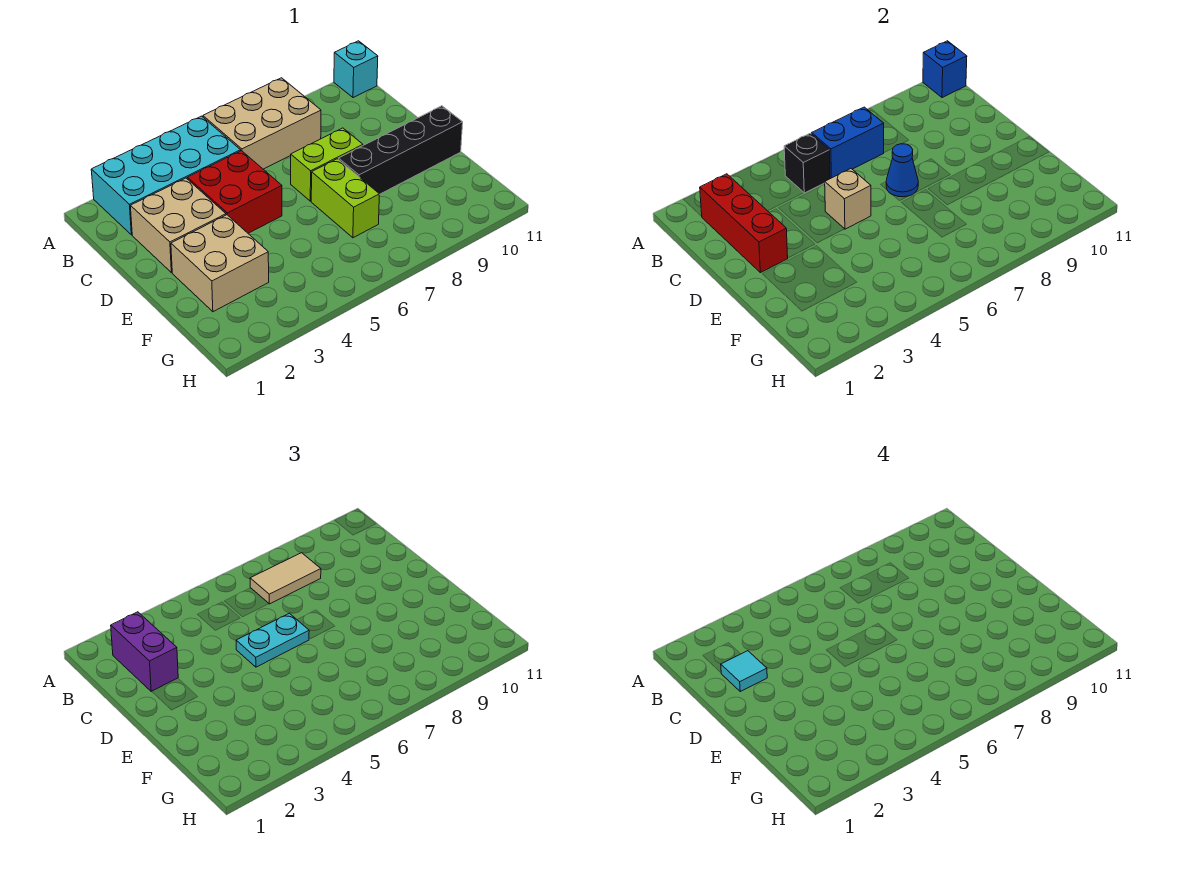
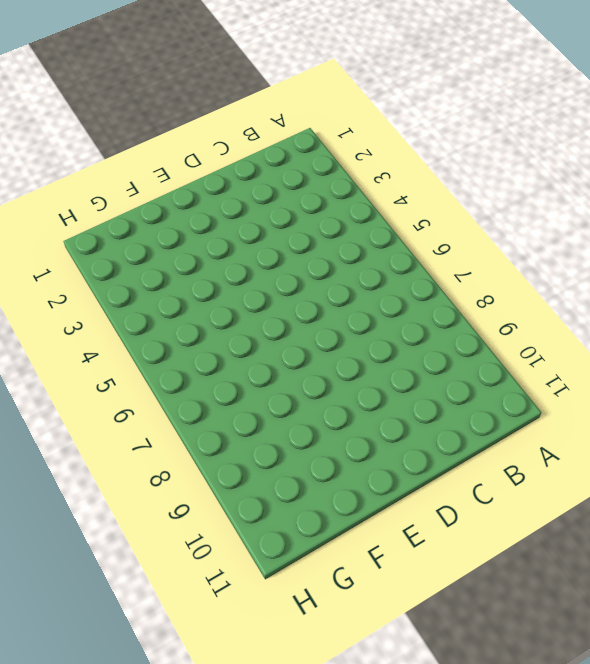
none -> cyan brick A2:B5 level 1
none -> tan brick A6:B8 level 1
none -> cyan brick A11 level 1

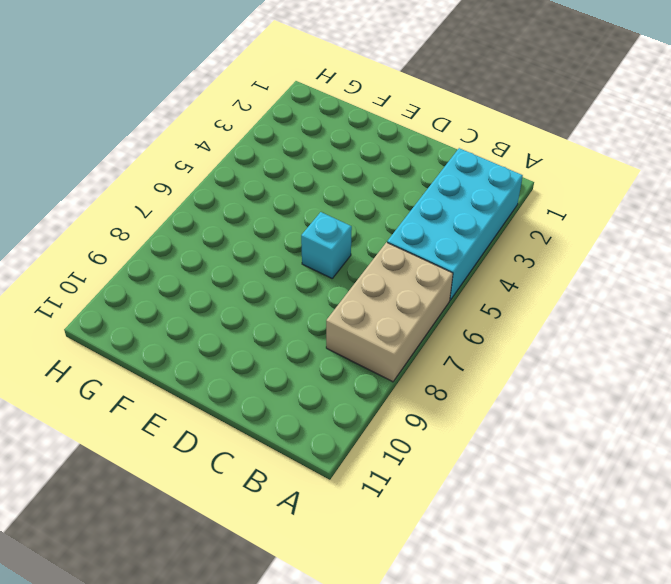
cyan brick D6 level 1 -> cyan brick A11 level 1
none -> tan brick C2:D3 level 1
none -> red brick C4:D5 level 1
none -> lime brick D7:D8 level 1

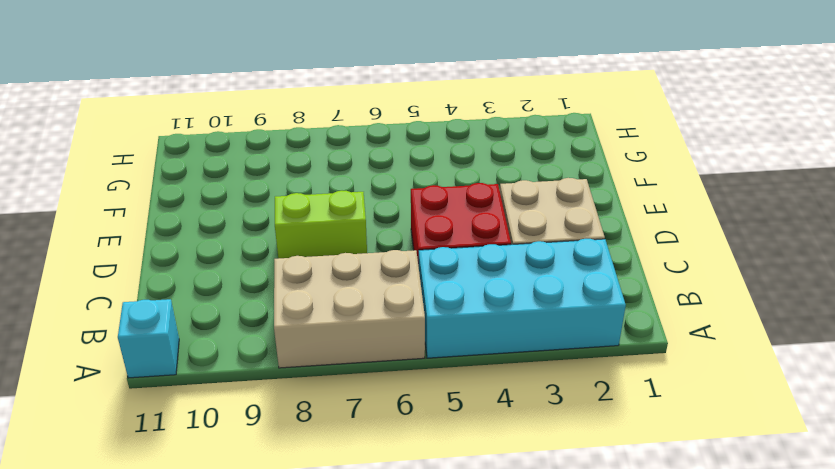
none -> tan brick E2:F3 level 1
none -> lime brick E7:F7 level 1
none -> black brick E8:E11 level 1

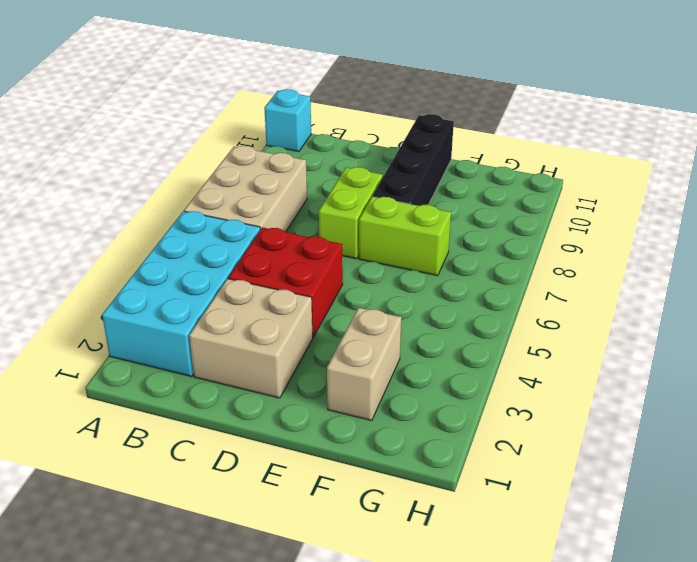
tan brick F2:F3 level 1 -> tan brick E2:F3 level 1
none -> blue brick A11 level 2
none -> red brick B2:D2 level 2
none -> black brick B5 level 2

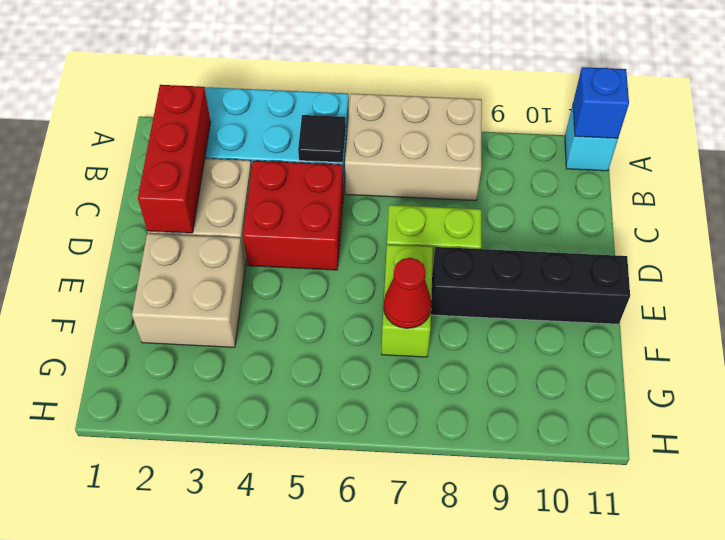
black tile B5 level 2 -> black brick B5 level 2
red cone F7 level 2 -> none
none -> blue brick B6:B7 level 2
none -> tan brick D5 level 2
none -> blue cone D7 level 2

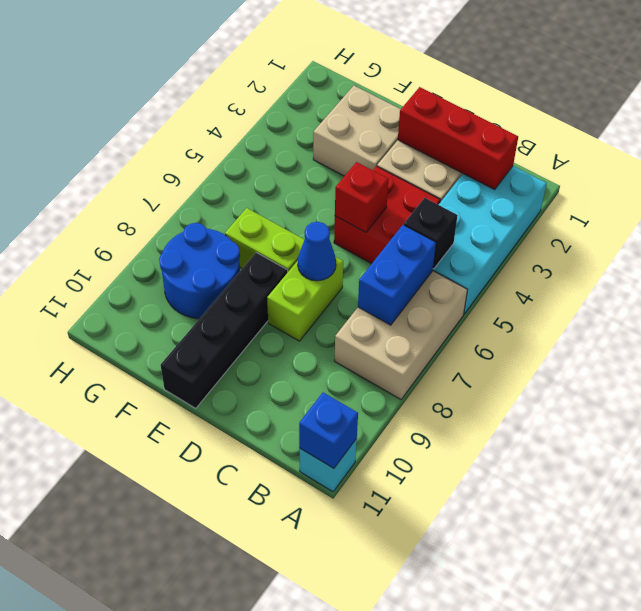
red brick D5 level 2 -> tan brick D5 level 2
blue round brick F8:G9 level 1 -> none
none -> purple brick B2:C2 level 3
none -> tan tile B7:B8 level 3
none -> cyan plate D5:D6 level 3

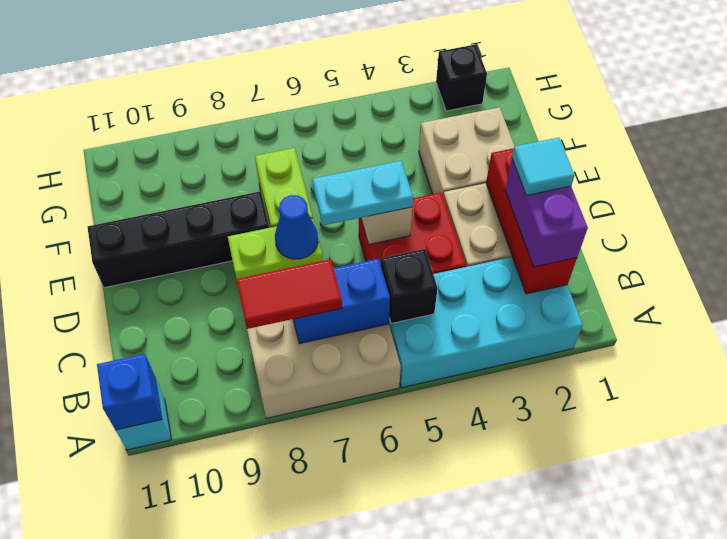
red tile B7:B8 level 3 -> tan tile B7:B8 level 3
black brick H2 level 1 -> none

